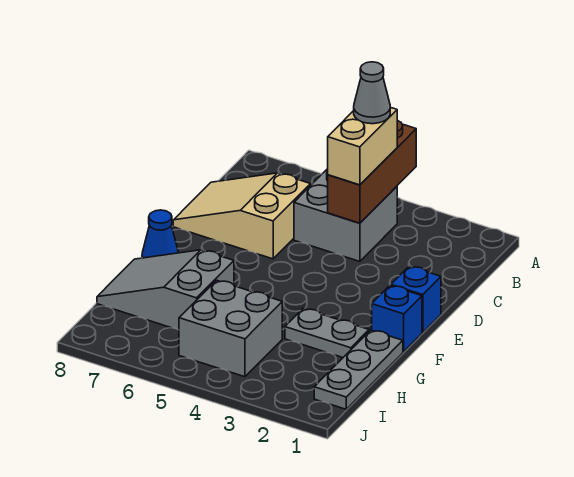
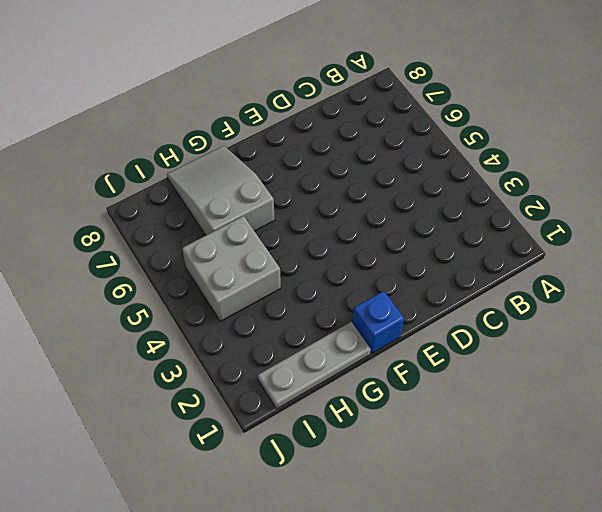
none -> grey brick B4:C5 level 1
none -> tan slope C6:D8 level 1 top 6
none -> blue brick E1 level 1

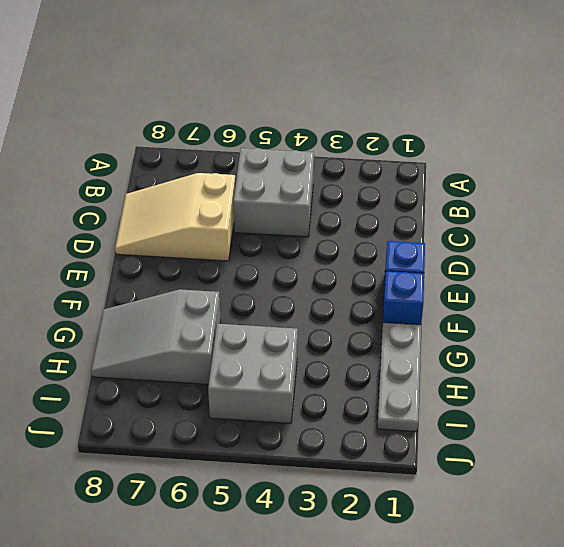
none -> blue cone F8 level 1
none -> grey plate G2:G3 level 1
none -> brown brick A4:C4 level 2

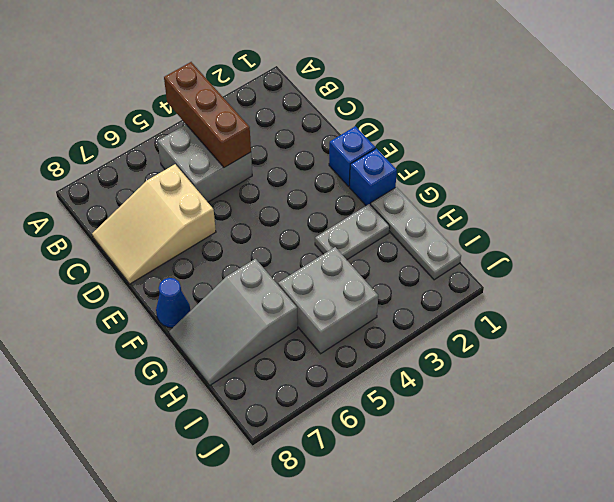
none -> tan brick B4:C4 level 3
none -> grey cone B4 level 4

